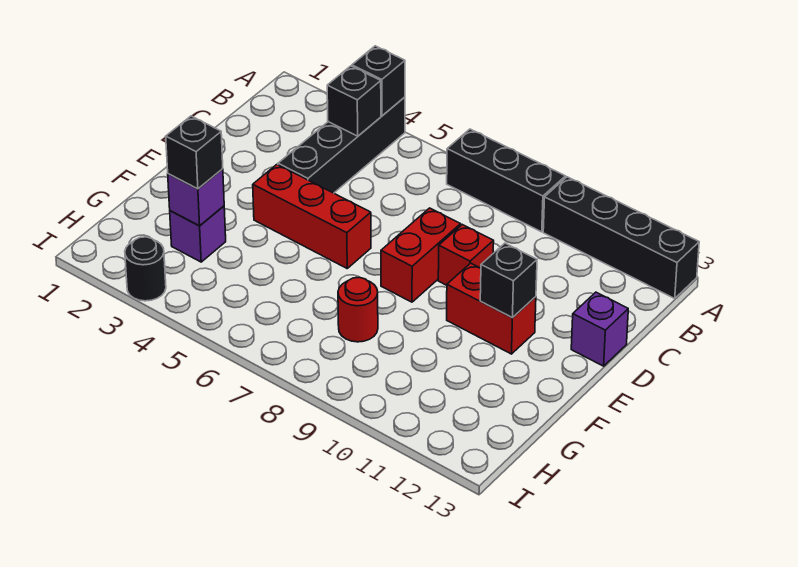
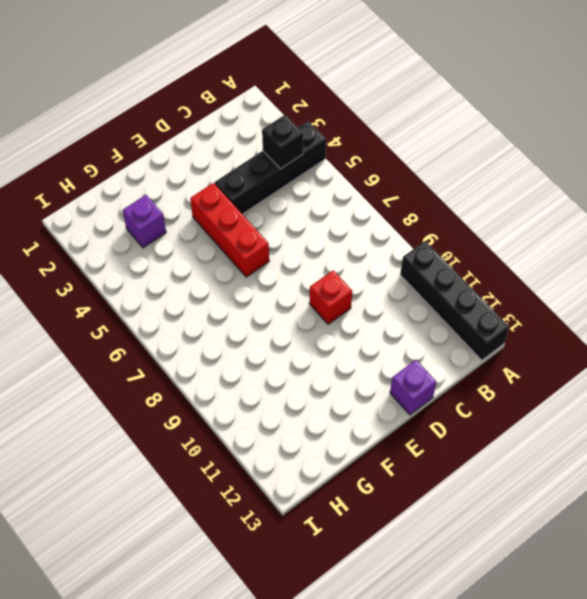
none -> black brick A7:A9 level 1
none -> red brick D8:E8 level 1
none -> red brick E10:E11 level 1

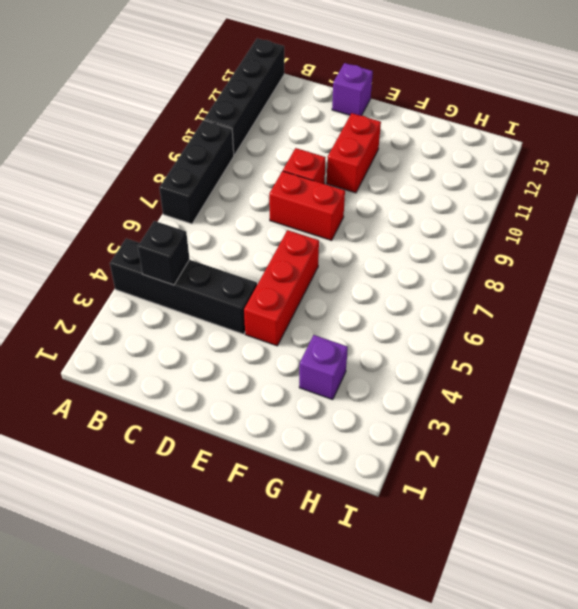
none -> red round brick G8 level 1
none -> black round brick I3 level 1
none -> black brick A4 level 2

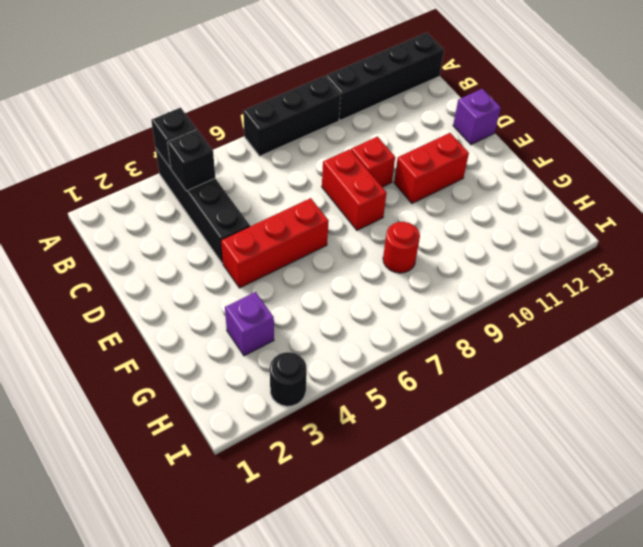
none -> black brick E11 level 2
none -> purple brick G3 level 2
none -> black brick G3 level 3

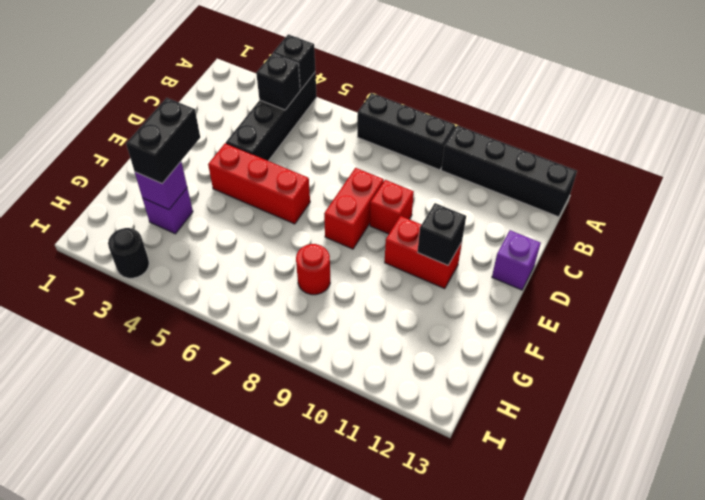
black brick F3:G3 level 3 -> black brick G3 level 3

